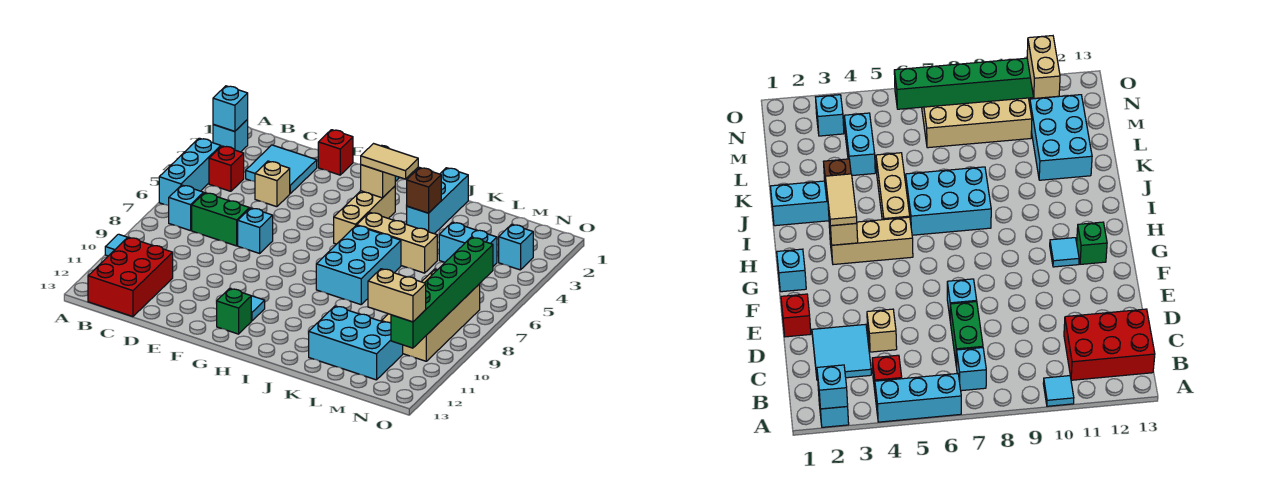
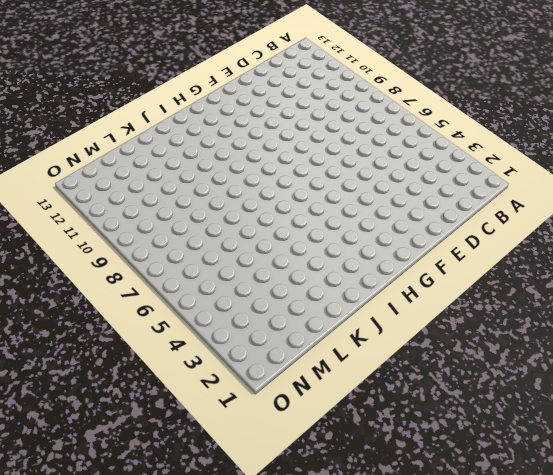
none -> cyan brick A2 level 1
none -> cyan brick A4:A6 level 1
none -> cyan tile A10 level 1

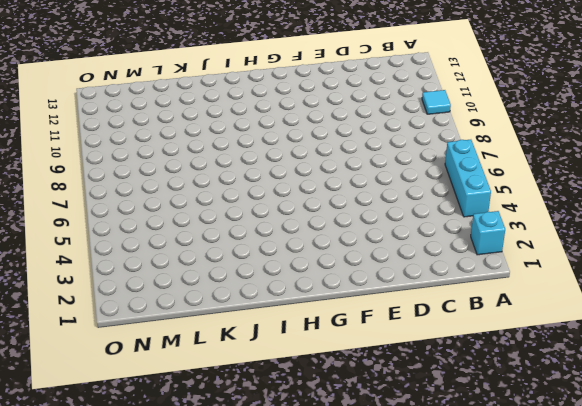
none -> red brick B4 level 1
none -> cyan brick B7 level 1
none -> red brick B11:C13 level 1

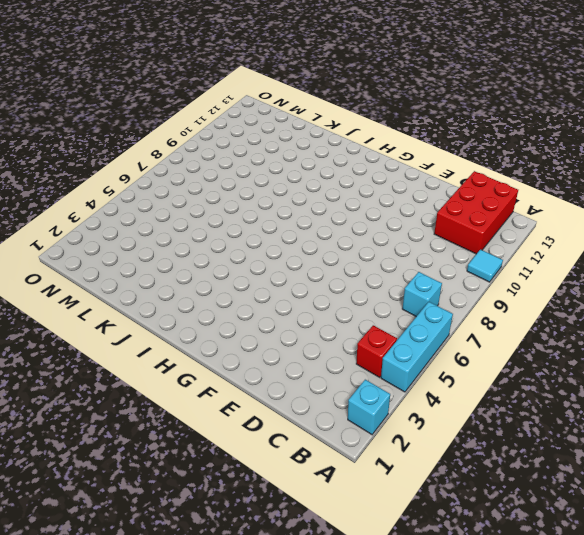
none -> cyan tile C2:D3 level 1
none -> green brick C7:D7 level 1
none -> tan brick D4 level 1

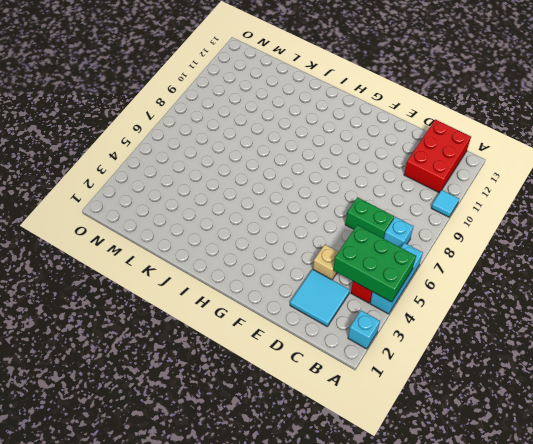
green brick A4:C5 level 2 -> none
none -> red brick E1 level 1
none -> cyan brick E7 level 1
none -> cyan brick G1 level 1

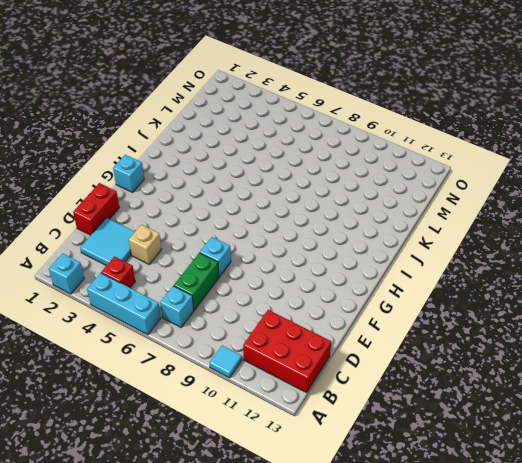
red brick D1:E1 level 1 -> red brick E1 level 1
none -> cyan tile G11 level 1
none -> green brick G12 level 1
none -> tan brick H3:H5 level 1

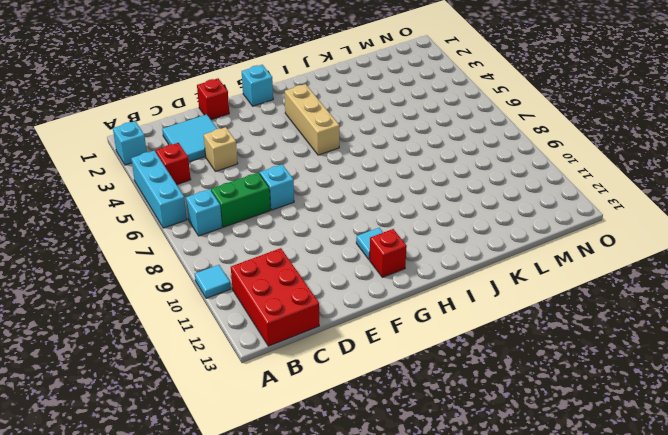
red brick G12 level 1 -> green brick G12 level 1
none -> tan brick I5:K5 level 1
none -> cyan brick I6:J8 level 1
none -> cyan brick J1:J3 level 1

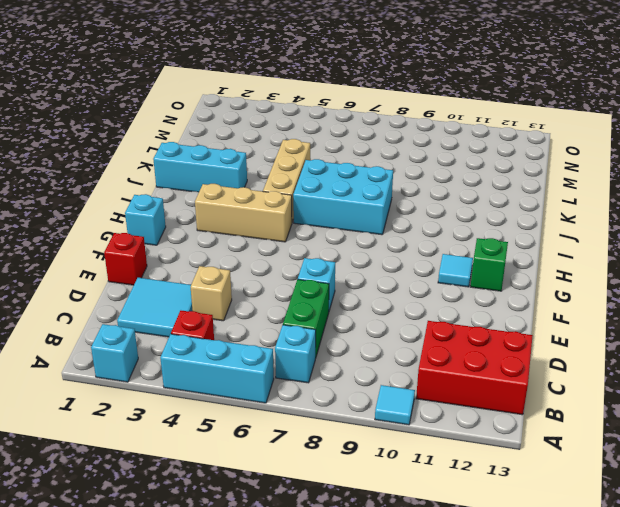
none -> cyan brick K11:M12 level 1
none -> cyan brick L4:M4 level 1
none -> tan brick M7:N10 level 1

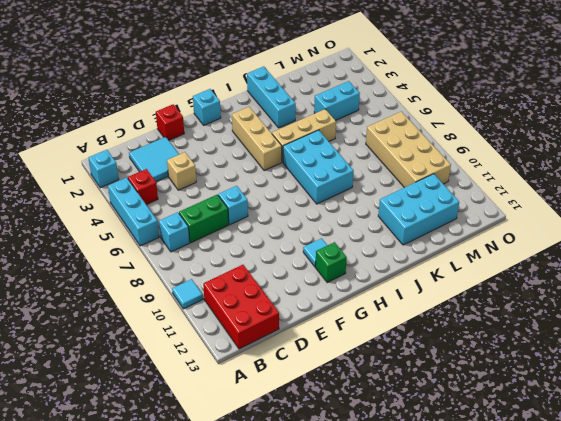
none -> cyan brick N3 level 1
none -> cyan brick A2 level 2
none -> tan brick H3 level 2

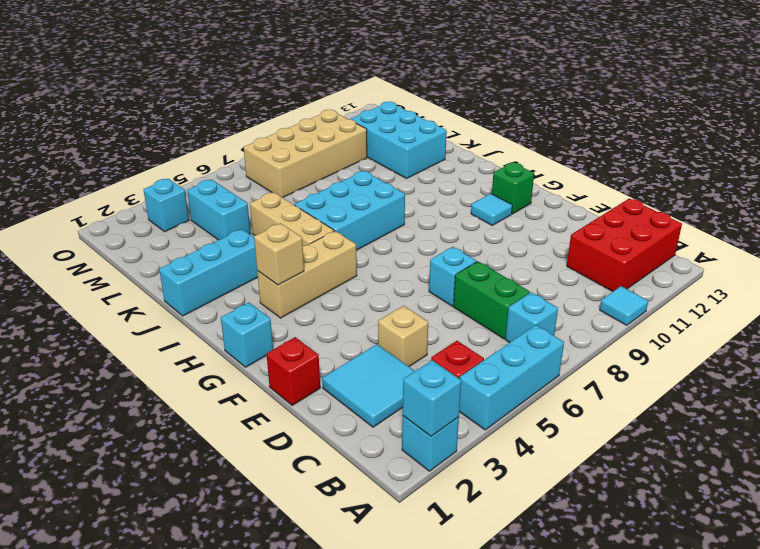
none -> brown brick J3 level 2
none -> green brick N6:N11 level 2
none -> tan tile H3:I3 level 3

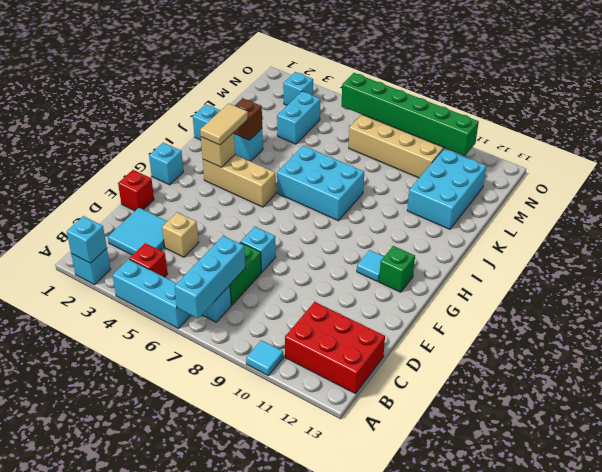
cyan brick A7:C7 level 2 -> none
none -> tan brick I5:K5 level 1
none -> tan brick M11:N11 level 3

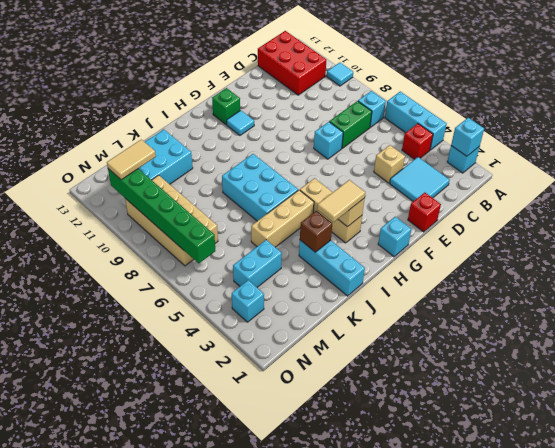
tan tile M11:N11 level 3 -> tan brick M11:N11 level 3

